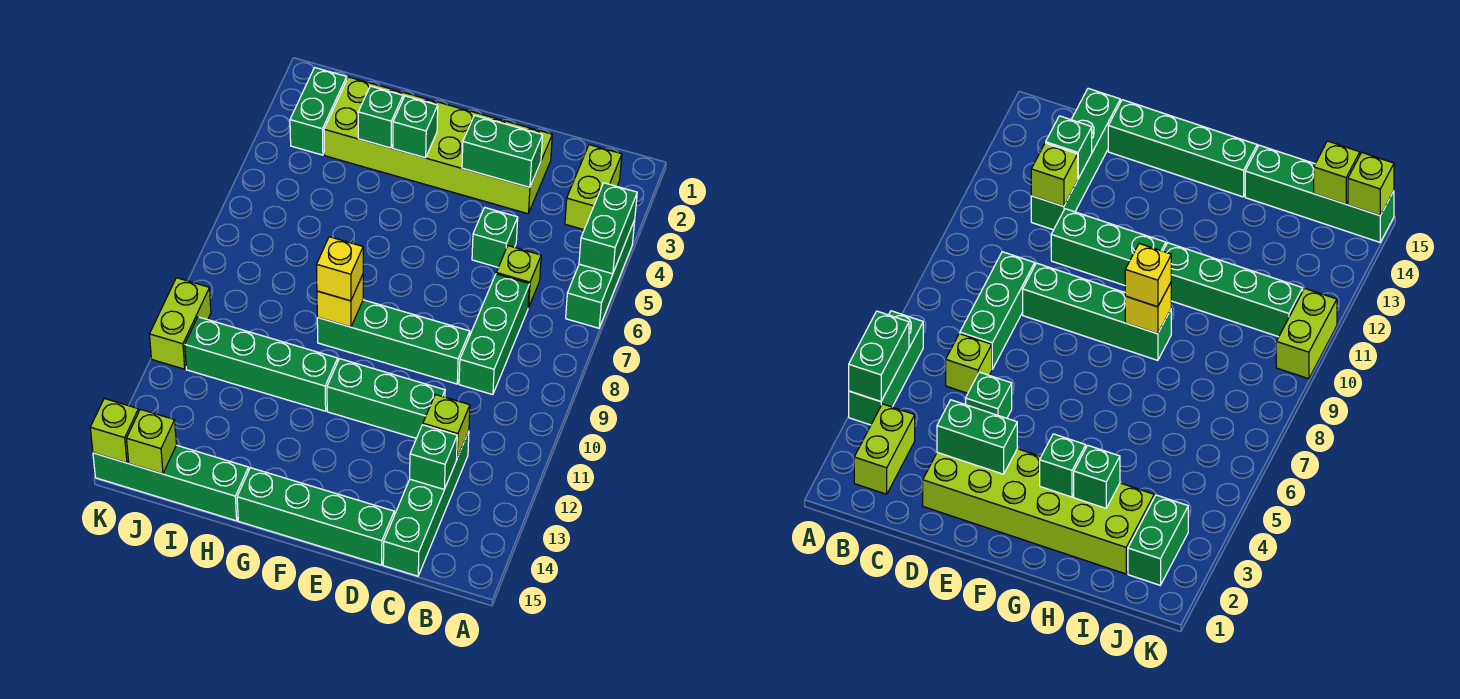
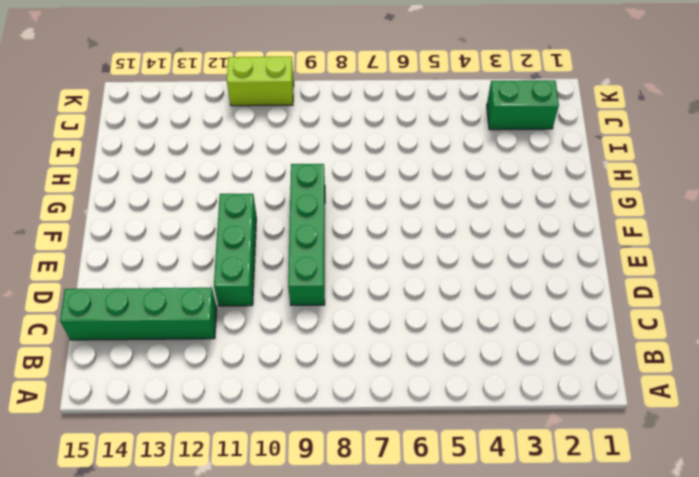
none -> green brick A4:A6 level 1
none -> lime brick B2:B3 level 1
none -> lime brick C6 level 1

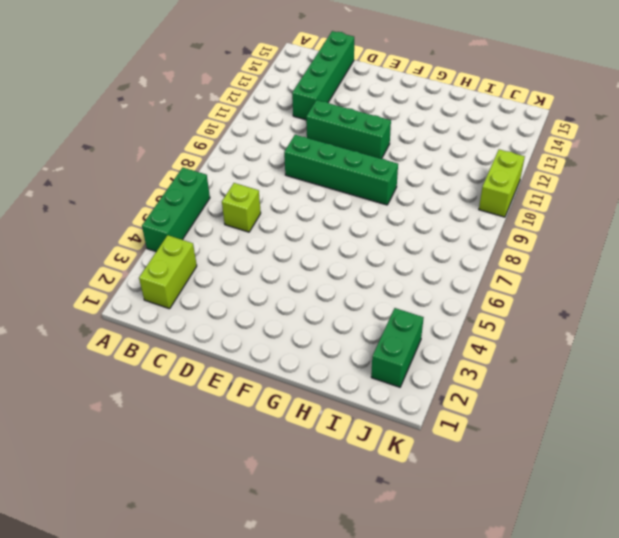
none -> green brick C7:C9 level 1
none -> lime brick D2:I3 level 1
none -> green brick D5 level 1

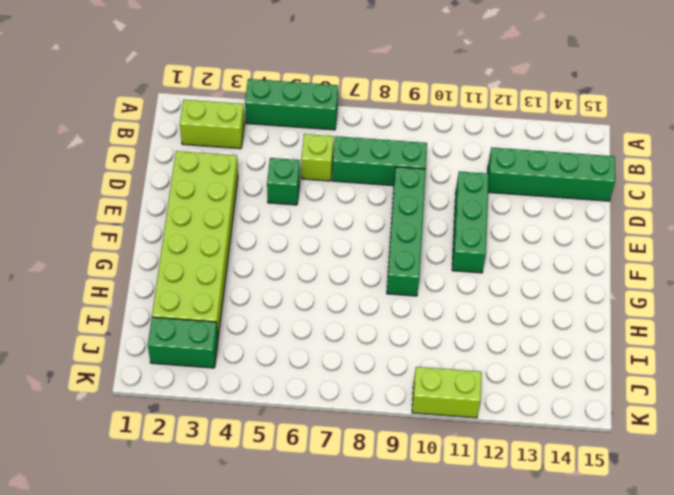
none -> green brick D15:G15 level 1
none -> green brick G11:J11 level 1
none -> green brick H15:K15 level 1

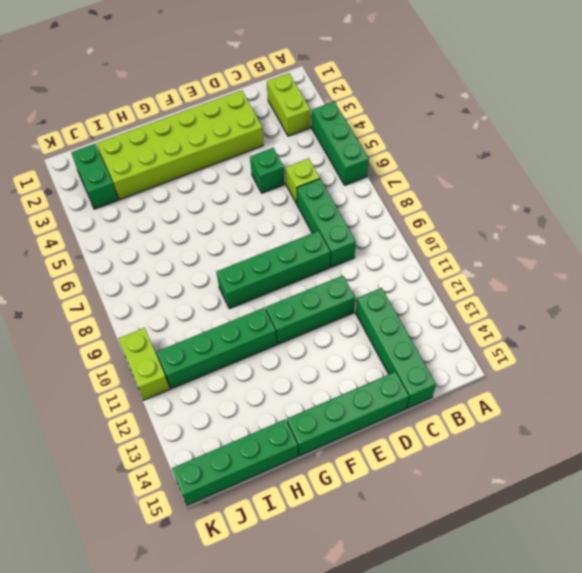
none -> green brick A4:A5 level 2
none -> lime brick C12 level 2
none -> green brick C13 level 2

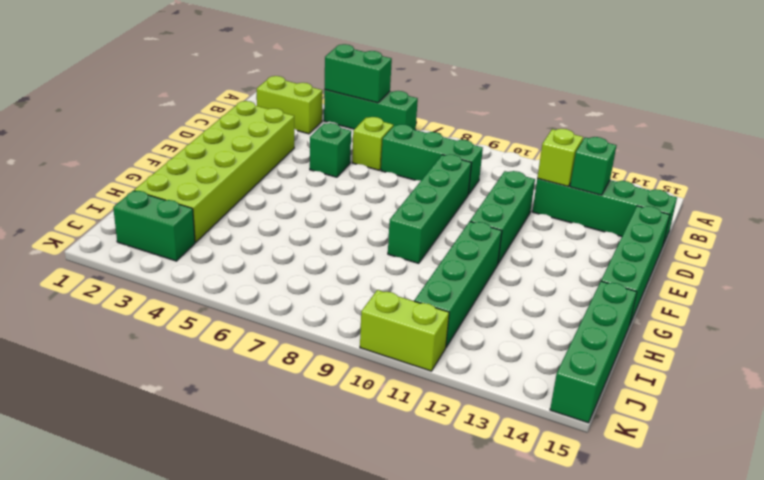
none -> green brick D3:E3 level 2
none -> green brick G3 level 2
none -> yellow brick G9 level 2

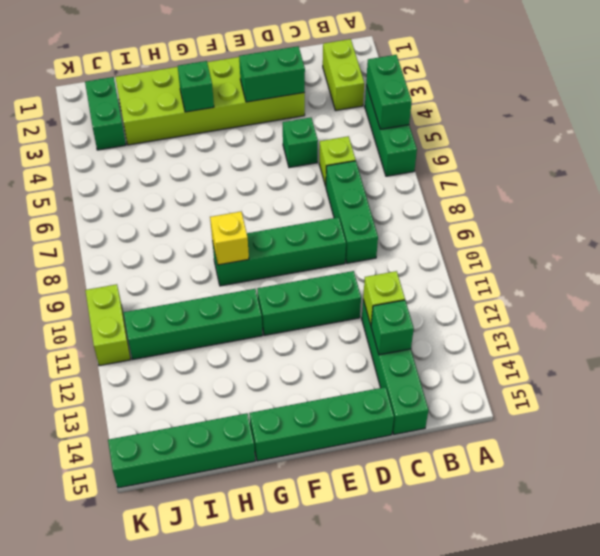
none -> green brick H3 level 2
none -> lime brick J15 level 2
none -> lime brick K15 level 2

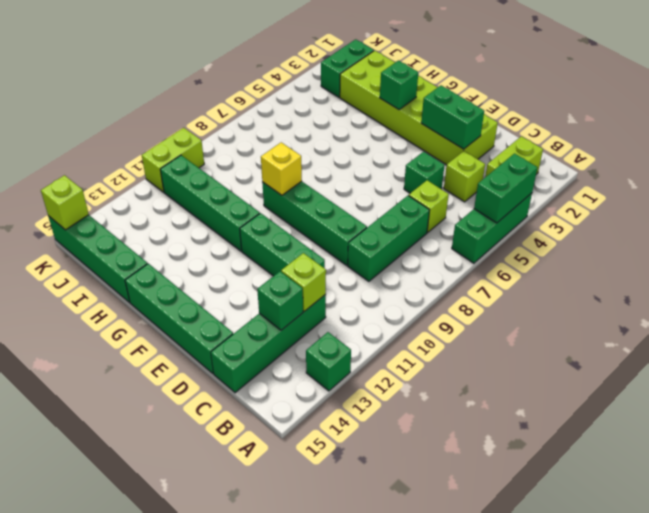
green brick A13 level 1 -> green brick H3 level 2
lime brick C4 level 1 -> lime brick J15 level 2
none -> yellow brick G9 level 3

